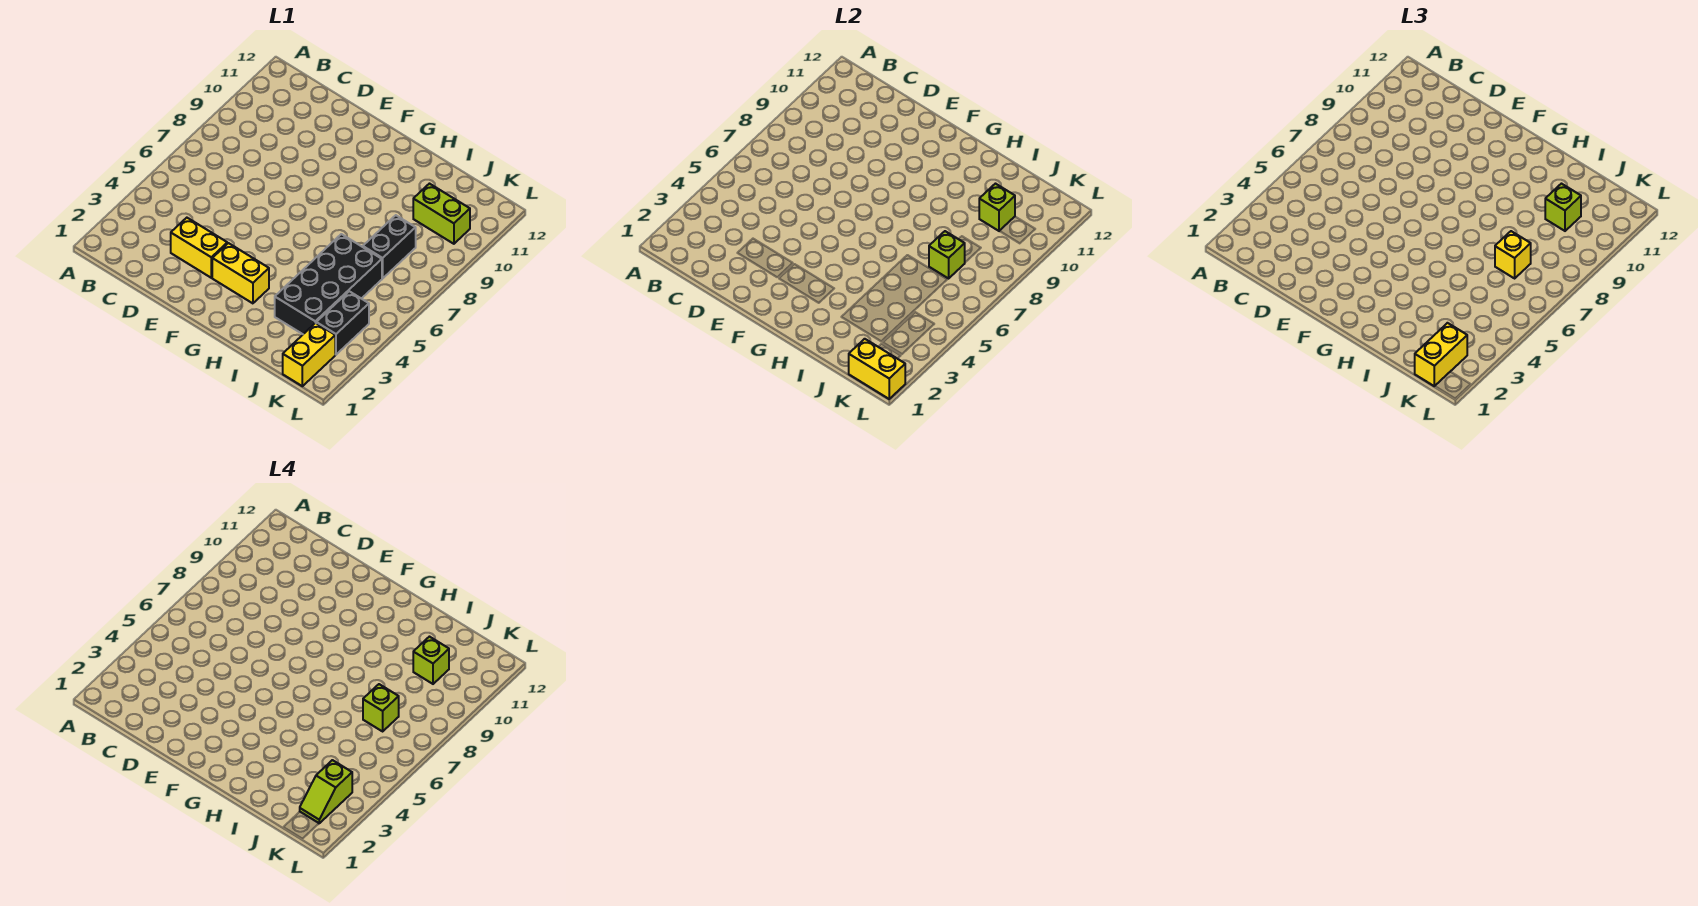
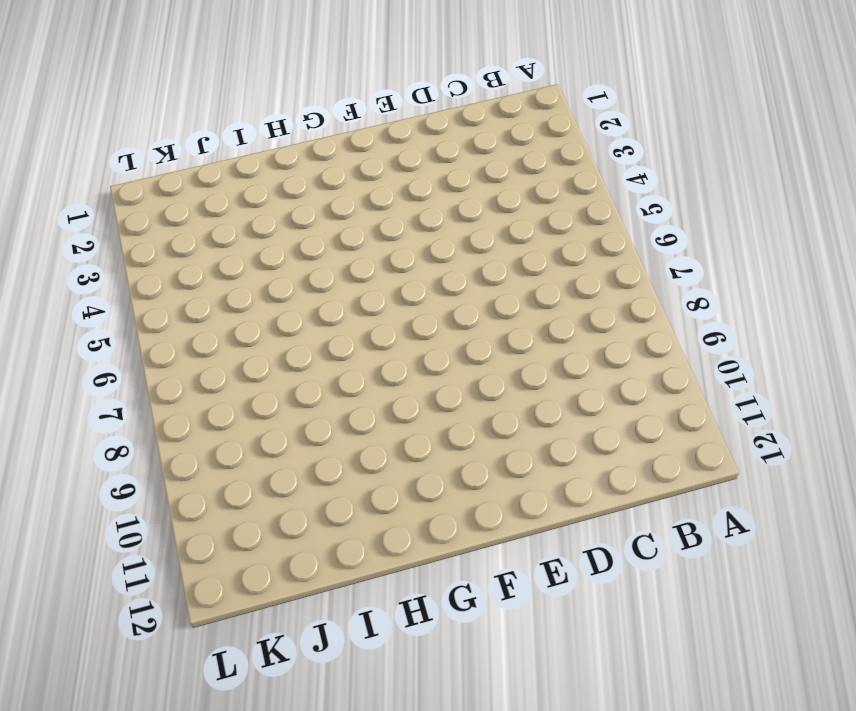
none -> yellow brick D3:E3 level 1
none -> yellow brick F3:G3 level 1
none -> black brick I3:J6 level 1

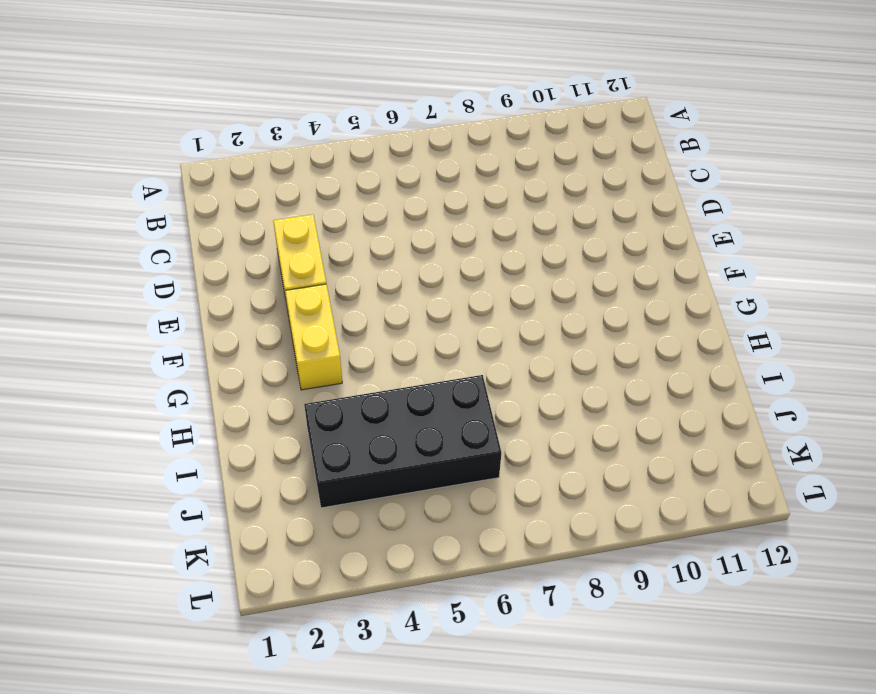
none -> black brick J7:J8 level 1
none -> lime brick J10:K10 level 1
none -> yellow brick K1:K2 level 1

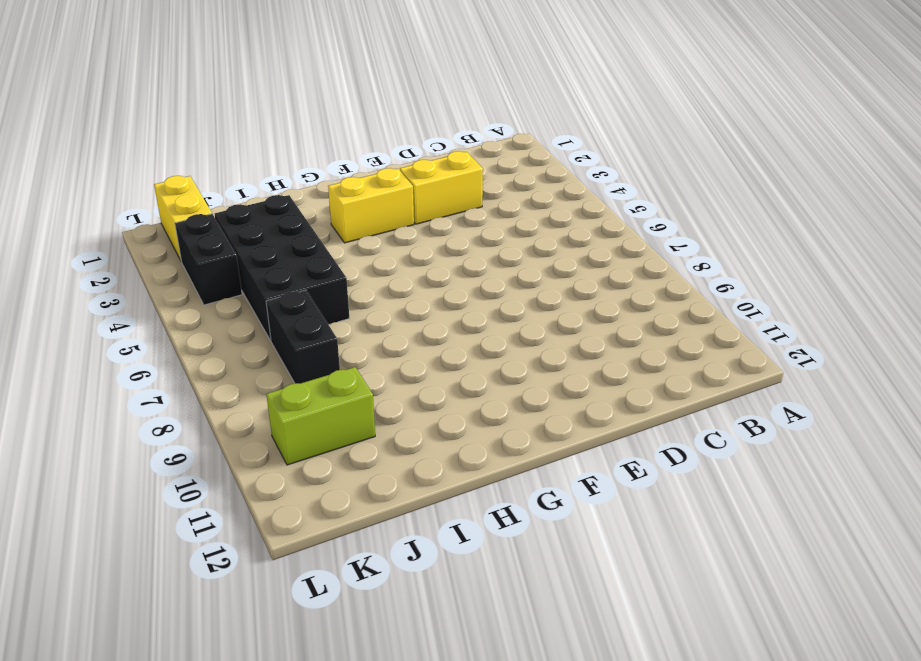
none -> lime brick J7 level 2
none -> lime brick J10 level 2
none -> yellow brick K1:L1 level 2

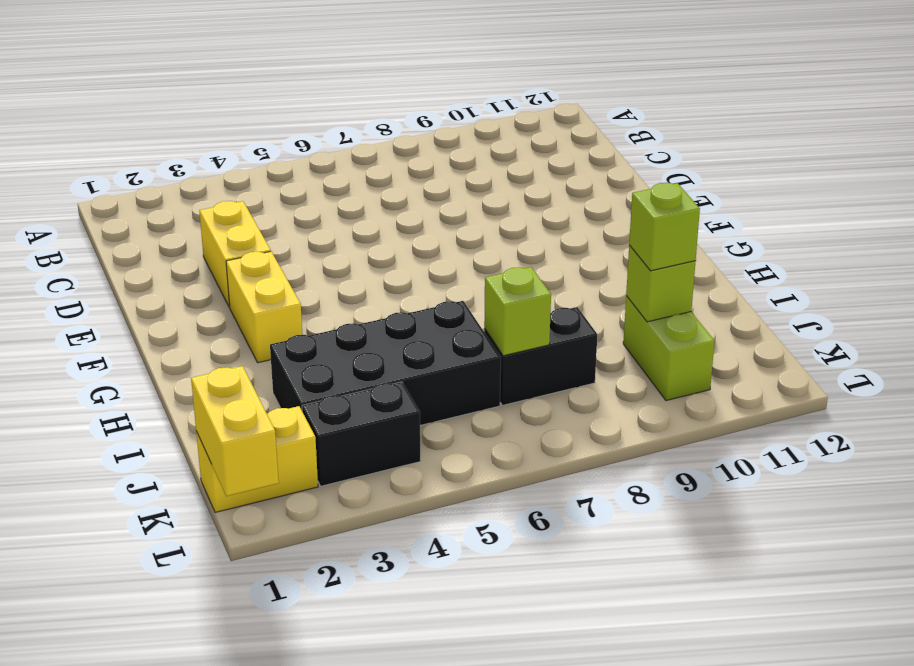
none -> yellow brick J7 level 3
none -> yellow brick K1:K2 level 3
none -> lime brick J7 level 4

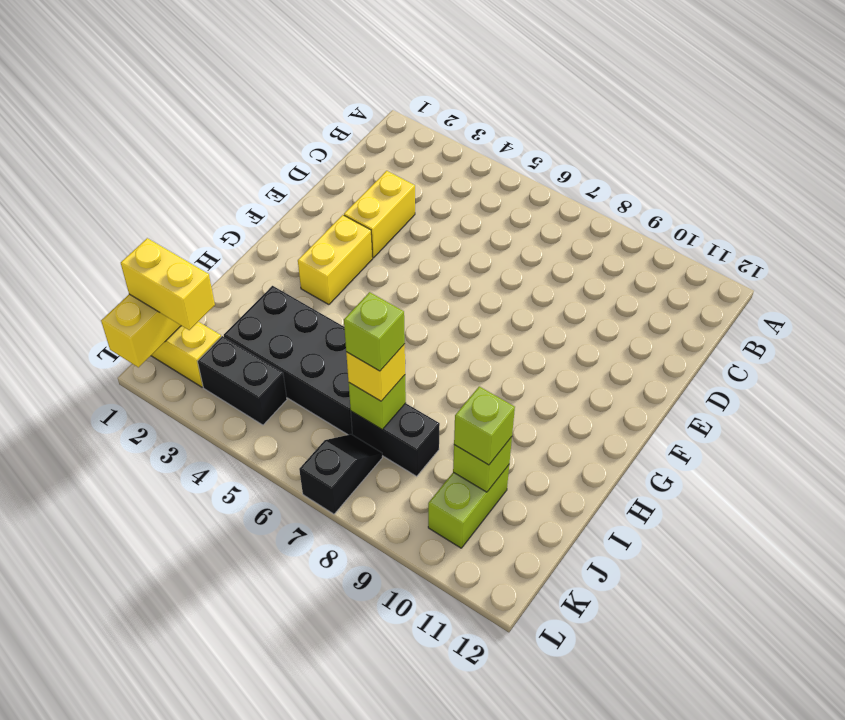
black slope K7:L7 level 1 top L -> none
none -> lime brick J10 level 4
none -> lime slope K2:K3 level 4 top 3

